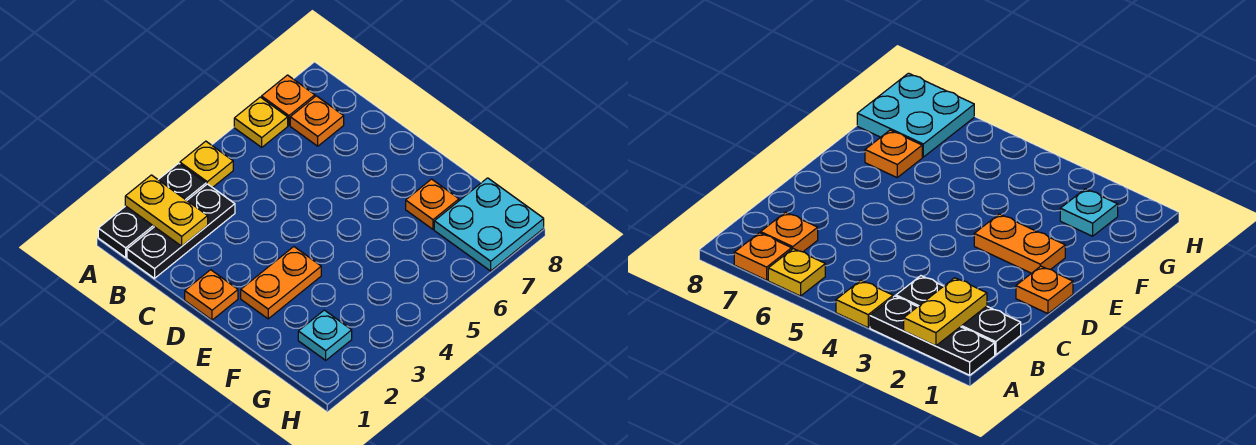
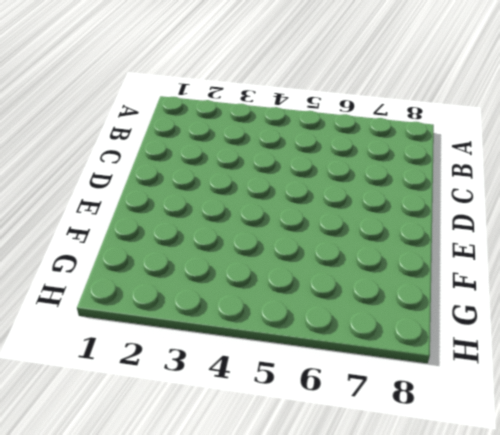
none -> black plate A1:A3 level 1
none -> yellow plate A4 level 1
none -> yellow plate A6 level 1

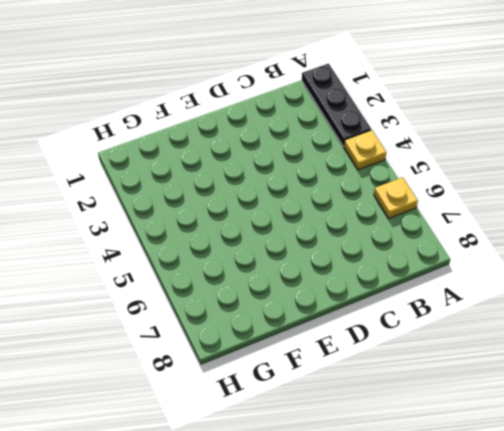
none -> orange plate A7 level 1
none -> black plate B1:B3 level 1
none -> orange plate B7 level 1

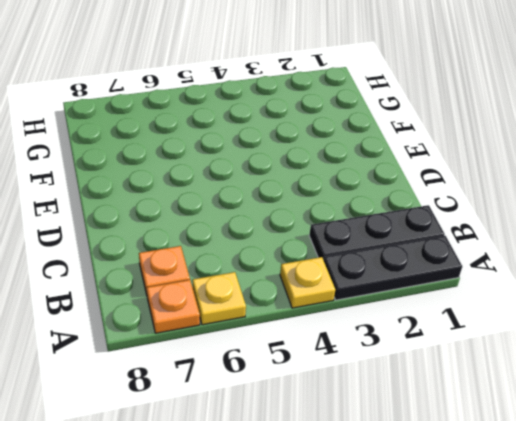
none -> orange plate D1 level 1
none -> orange plate E2:E3 level 1
none -> orange plate F7 level 1

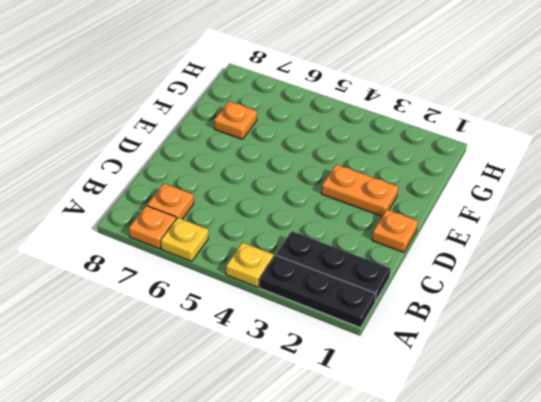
none -> cyan plate G2 level 1
none -> cyan plate G7:H8 level 1
none -> yellow plate A2:B2 level 2

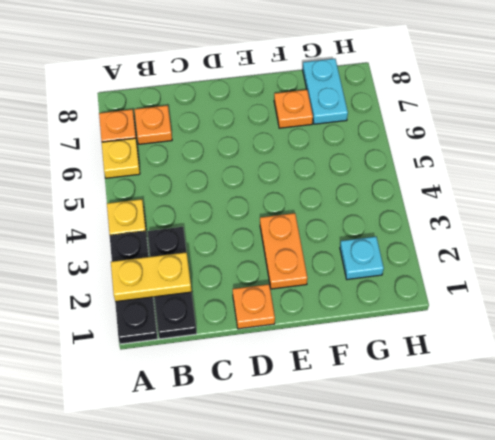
cyan plate G7:G8 level 1 -> cyan plate G7:H8 level 1

